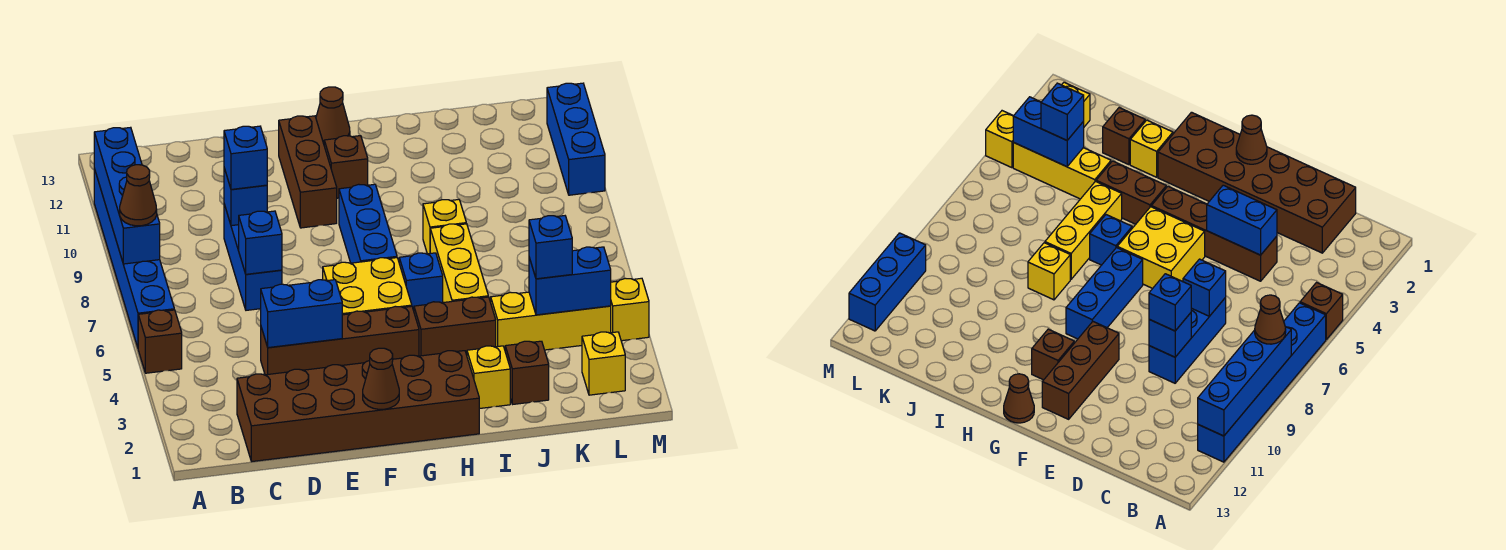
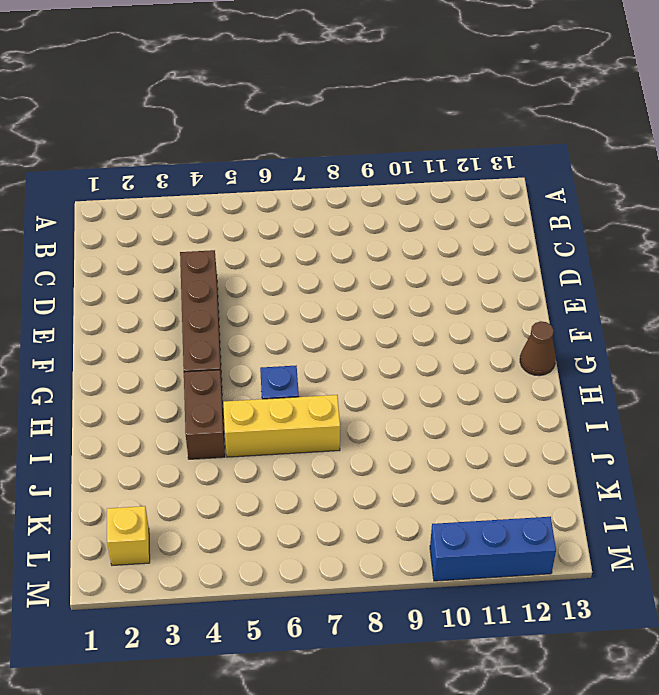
none -> brown brick A5 level 1
none -> blue brick A6:A11 level 1
none -> brown brick C1:H2 level 1

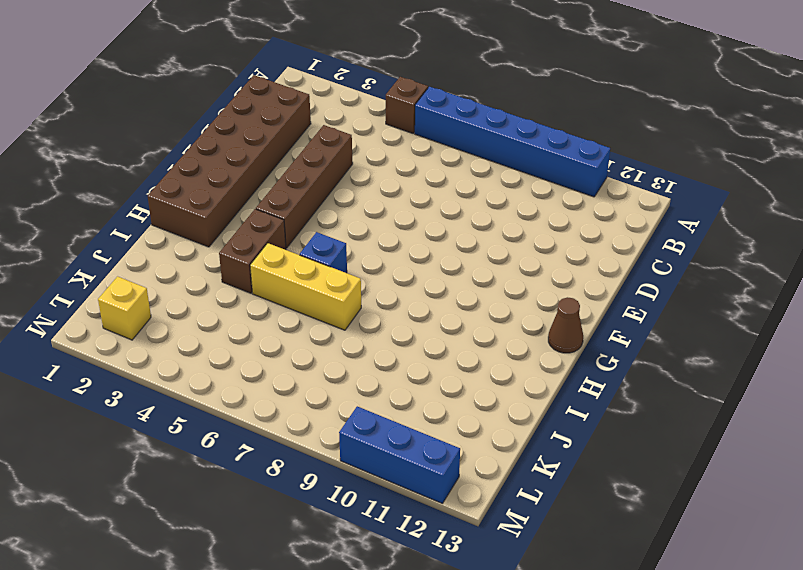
none -> blue brick D7:D9 level 1
none -> yellow brick F5:G6 level 1
none -> brown brick F10:F12 level 1

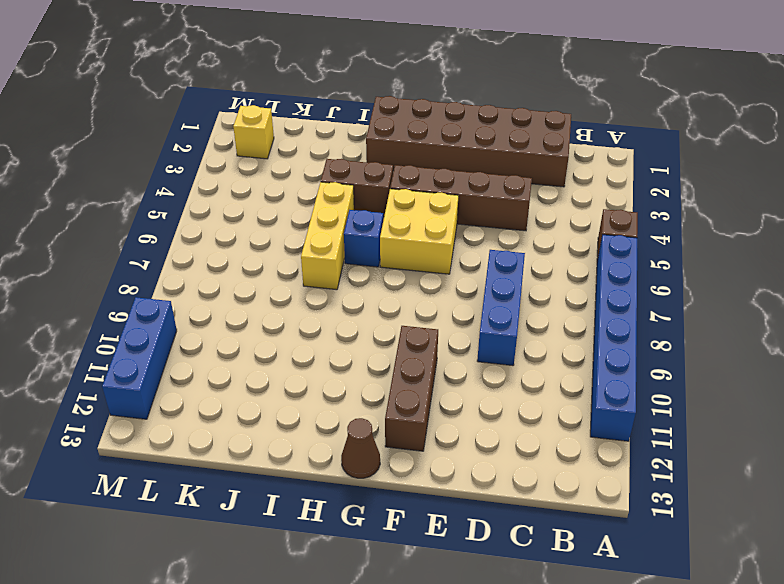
none -> blue brick G7:G9 level 1
none -> brown brick G11 level 1
none -> yellow brick I2 level 1

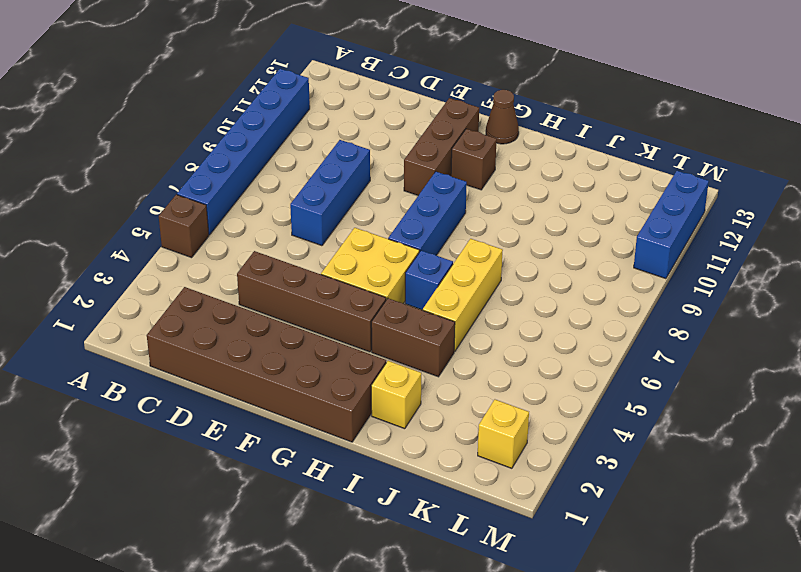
none -> yellow brick I8 level 1
none -> brown brick J2 level 1
none -> yellow brick J4:L4 level 1

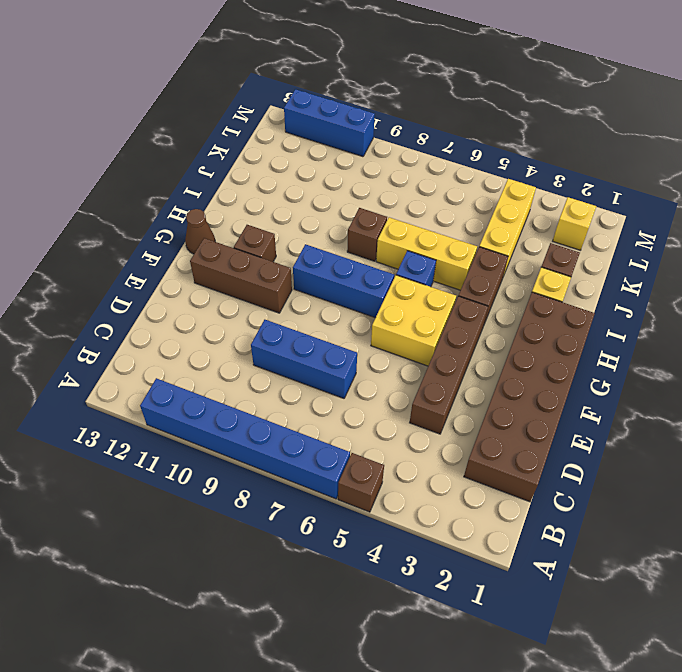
brown brick I8 level 1 -> yellow brick I8 level 1
none -> yellow brick M4 level 1
none -> blue brick A8:A11 level 2
none -> blue brick D4:E4 level 2

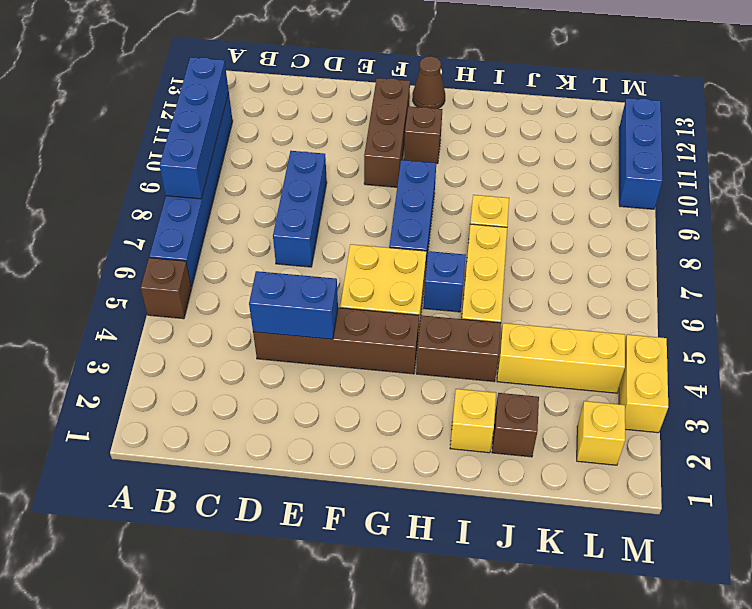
yellow brick M3:M4 level 1 -> yellow brick M4 level 1
none -> brown brick C1:H2 level 1
none -> blue brick D7 level 2
none -> blue brick D9 level 2

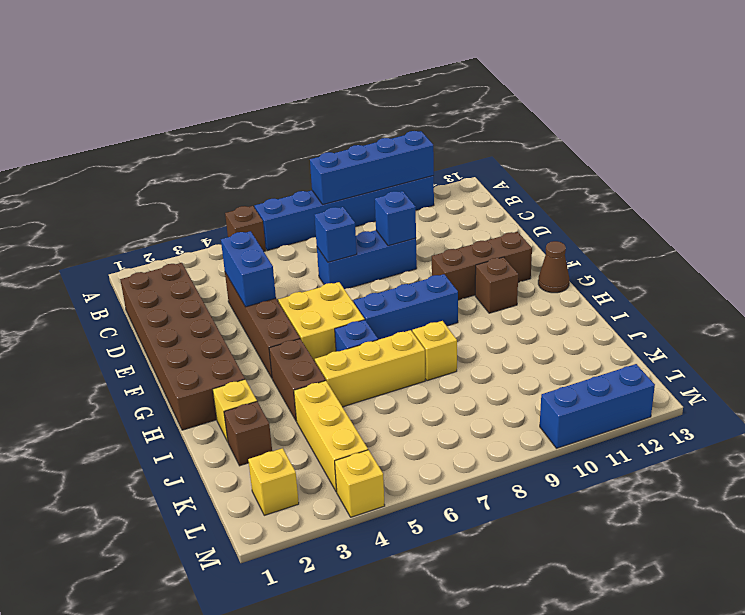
none -> brown cone F1 level 2
none -> blue brick K4:L4 level 2
none -> brown cone A8 level 3

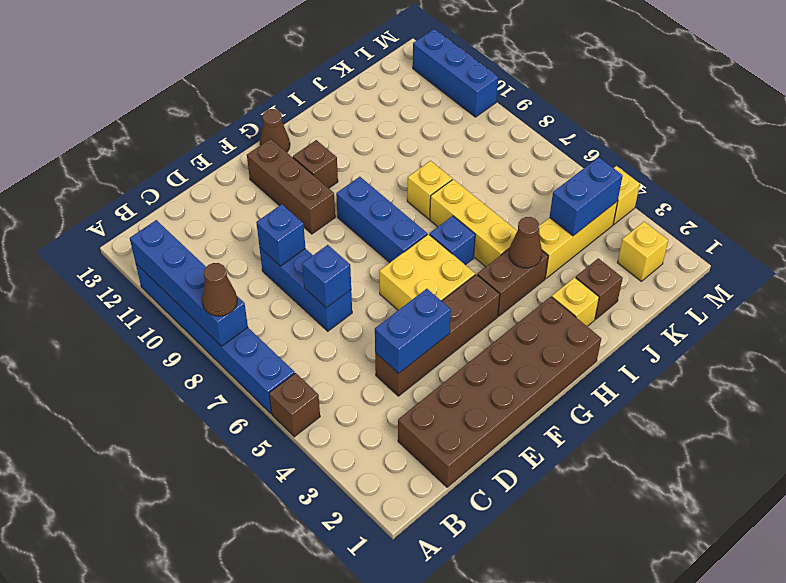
brown cone I4 level 2 -> brown cone F1 level 2
none -> blue brick D9 level 3
none -> blue brick K4 level 3

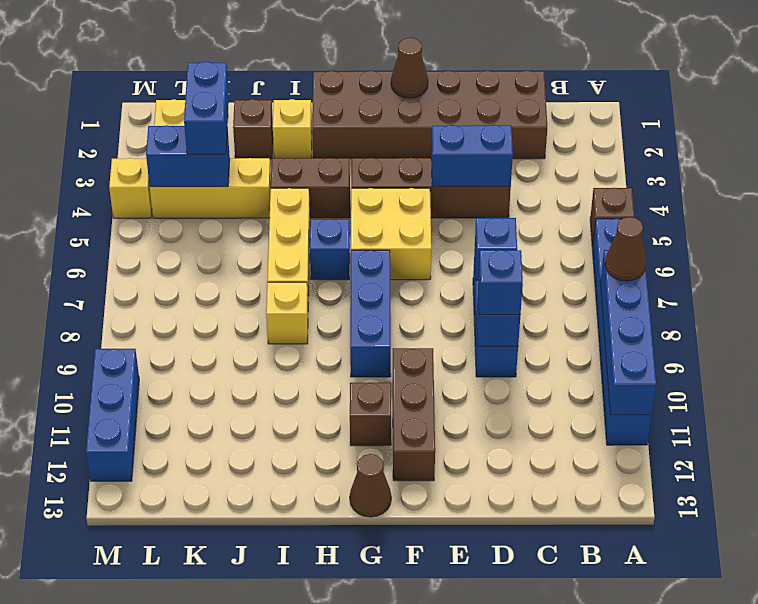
blue brick K3:K4 level 3 -> blue brick K4 level 3

